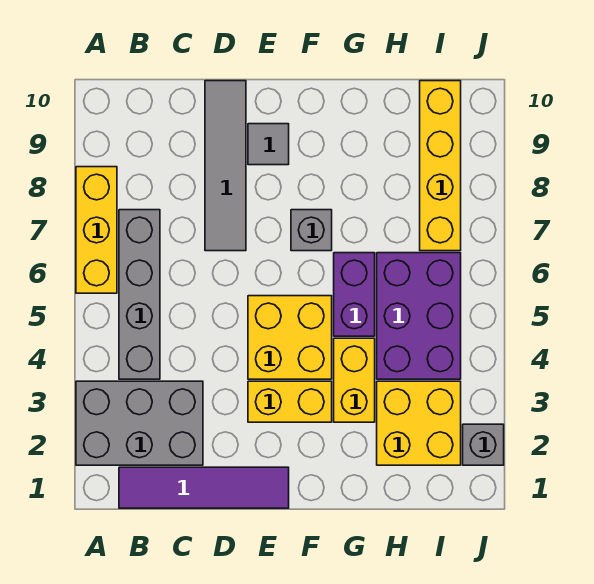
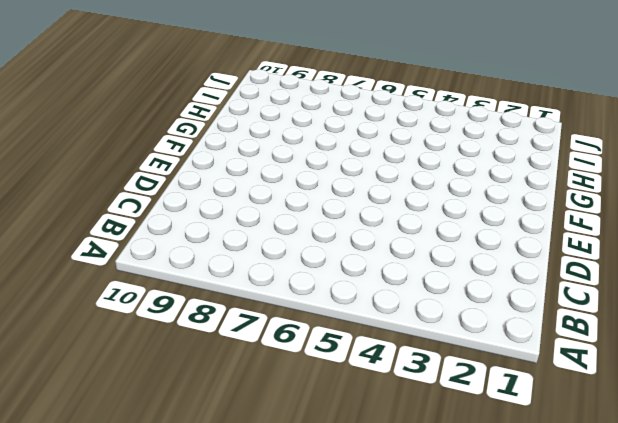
none -> grey brick A2:C3 level 1
none -> yellow brick A6:A8 level 1
none -> purple tile B1:E1 level 1

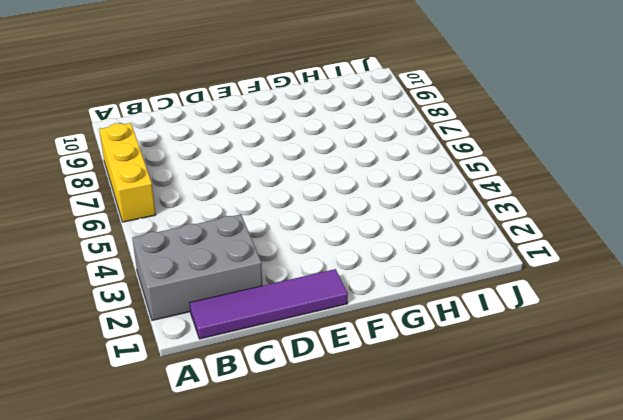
none -> grey brick B4:B7 level 1
none -> grey tile D7:D10 level 1
none -> yellow brick E3:F3 level 1

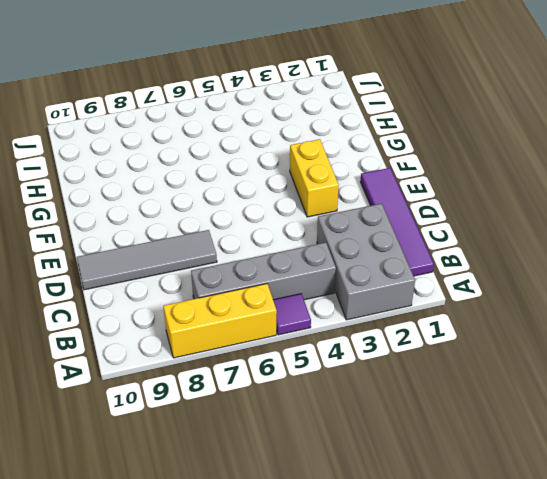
purple tile A5 level 1 -> none
none -> yellow brick E4:F5 level 1
none -> grey tile E9 level 1
none -> grey brick F7 level 1

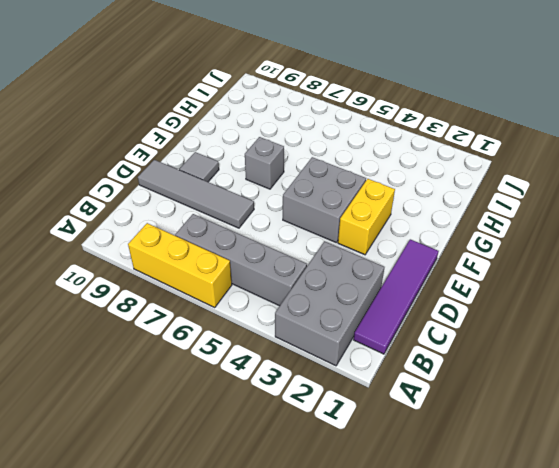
grey brick E4:F5 level 1 -> yellow brick E4:F5 level 1
none -> yellow brick G3:G4 level 1
none -> purple brick G5:G6 level 1
none -> yellow brick H2:I3 level 1

